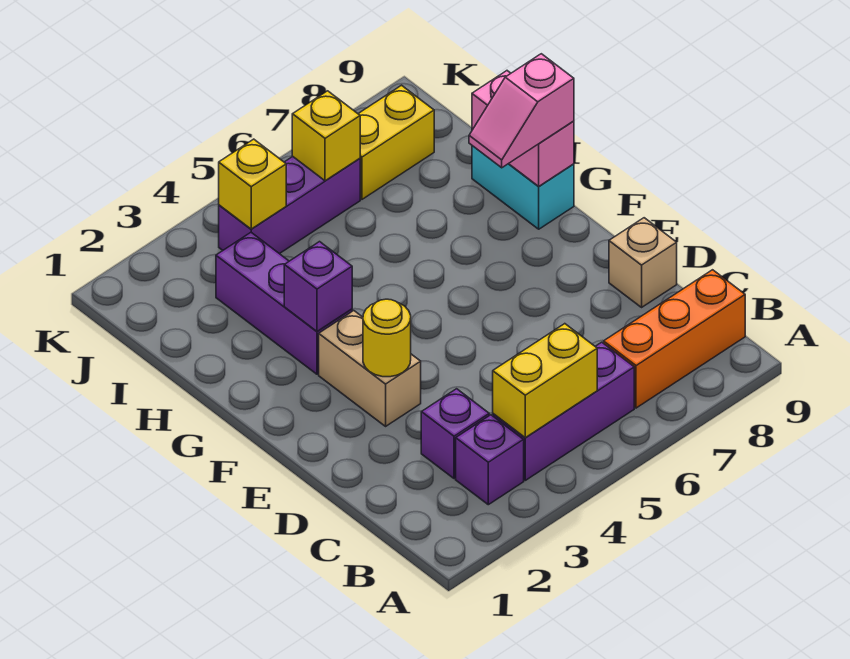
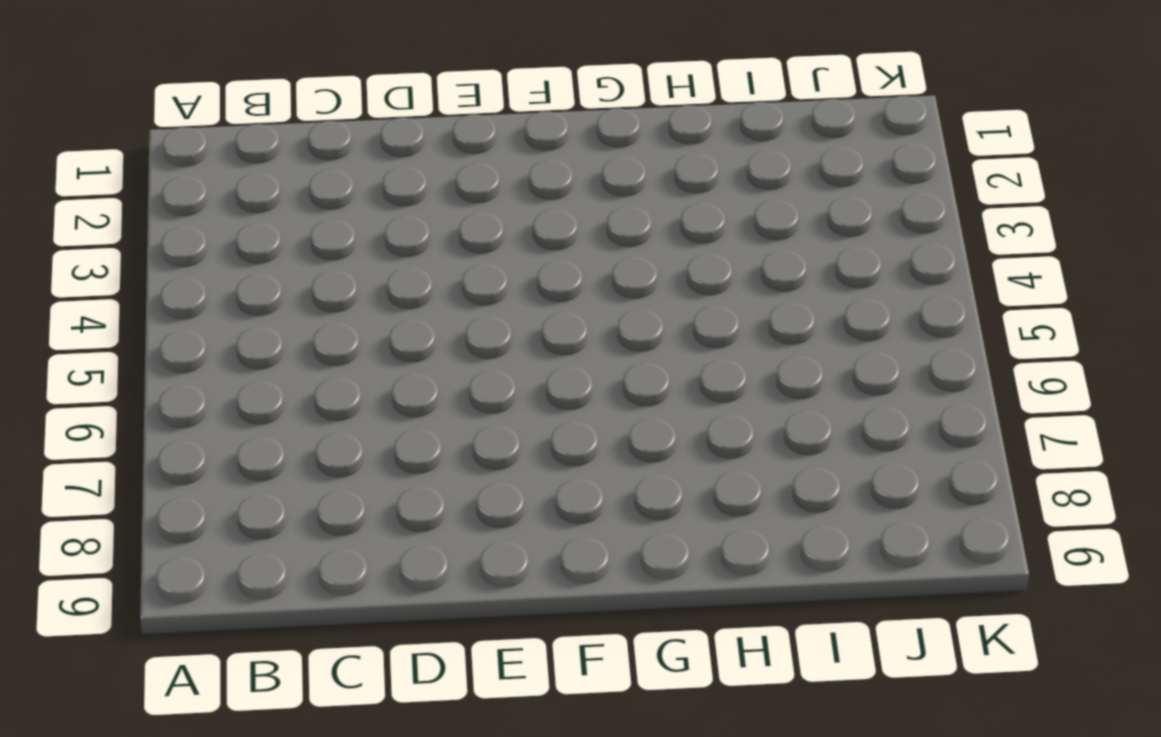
none -> purple brick B3 level 1
none -> purple brick B4:B6 level 1
none -> orange brick B7:B9 level 1

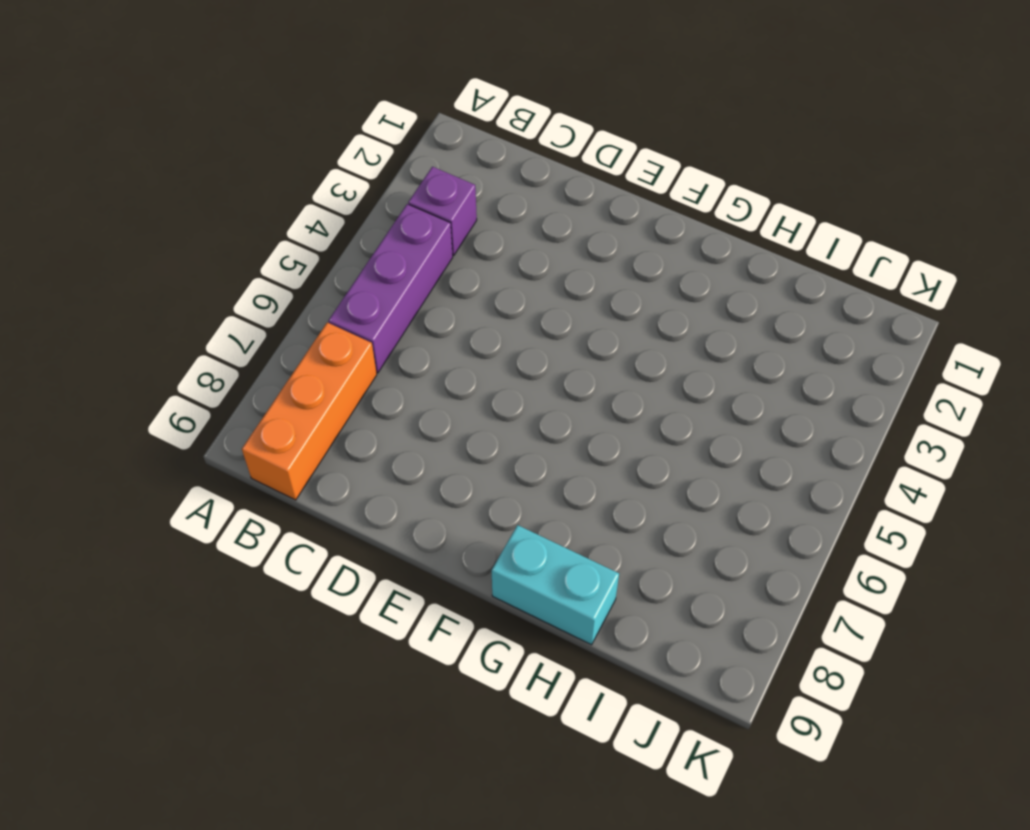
none -> purple brick C3 level 1
none -> tan brick D9 level 1
none -> tan brick E3:F3 level 1

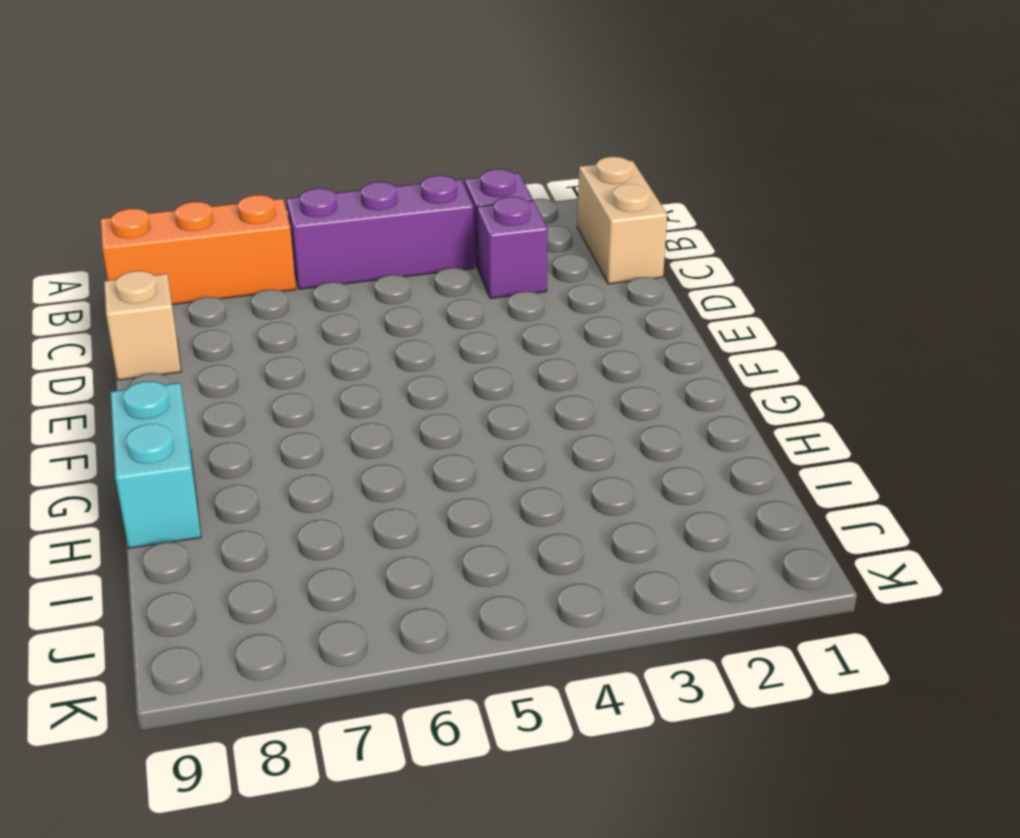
tan brick B1:C1 level 1 -> tan brick E3:F3 level 1
none -> purple brick G3:I3 level 1
none -> purple brick J4:J6 level 1
none -> yellow brick J7:J8 level 1

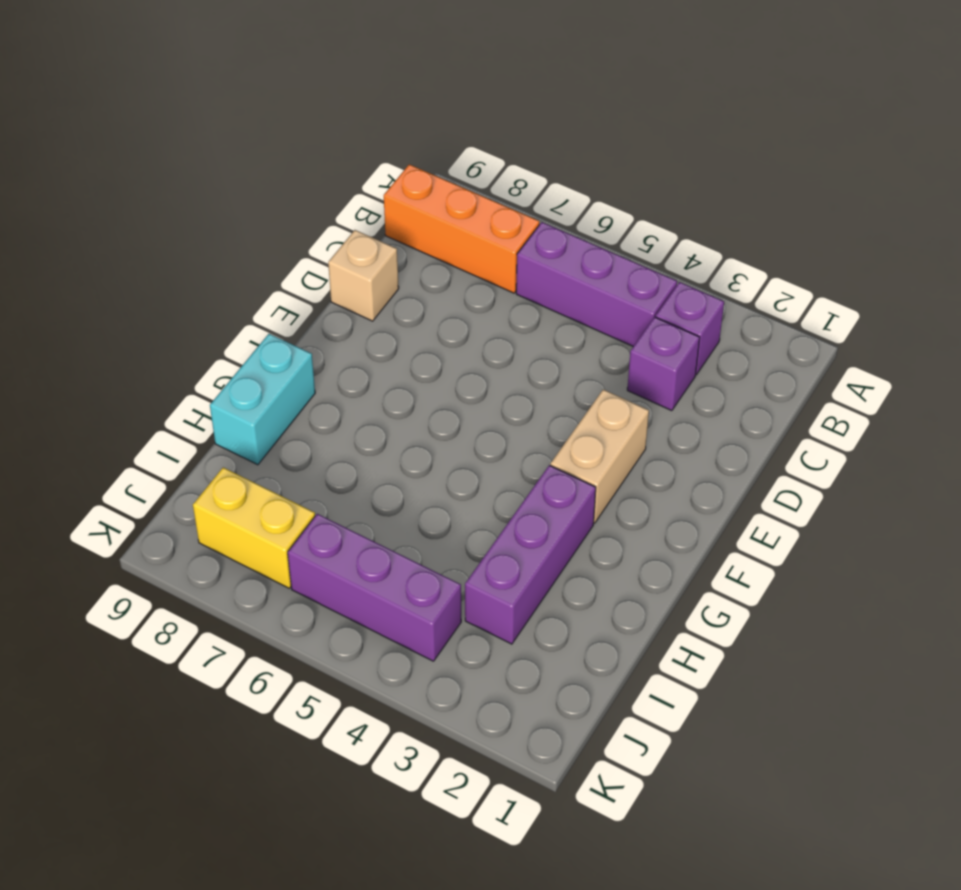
none -> yellow brick B4:B5 level 2
none -> yellow round brick E3 level 2
none -> purple brick G3 level 2

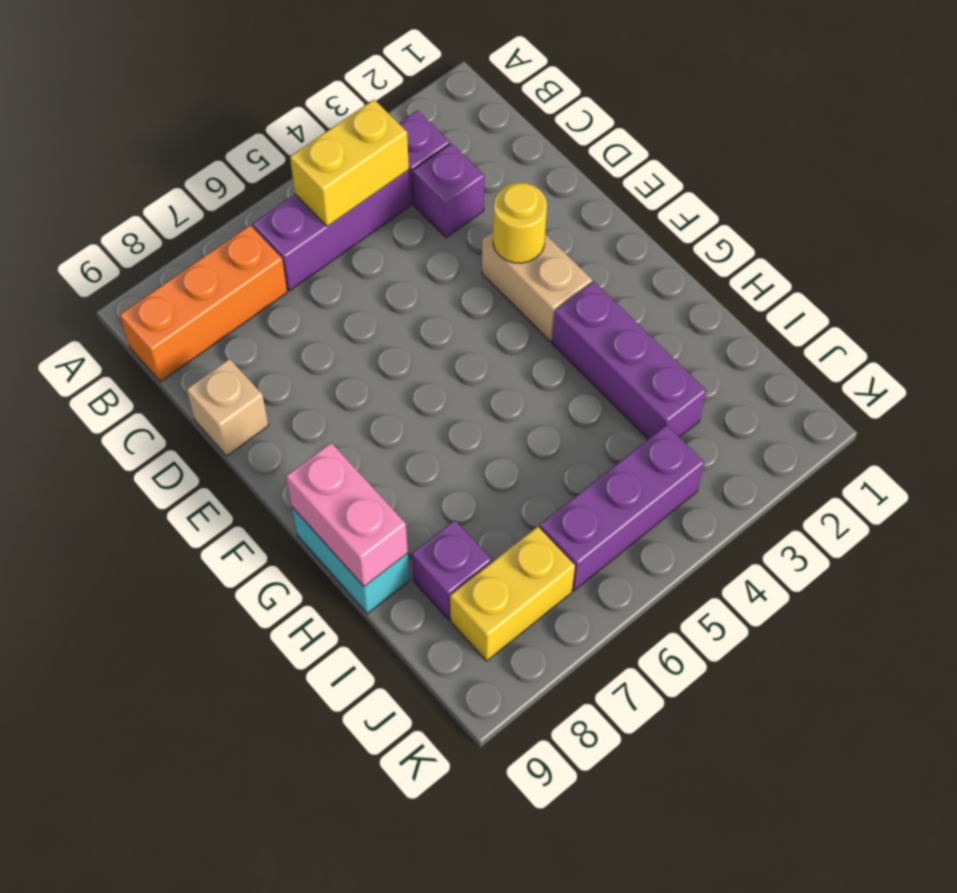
purple brick I8 level 1 -> purple brick G3 level 2
none -> yellow brick J4 level 2
none -> yellow brick J6 level 2
none -> pink slope G8:G9 level 3 top 9

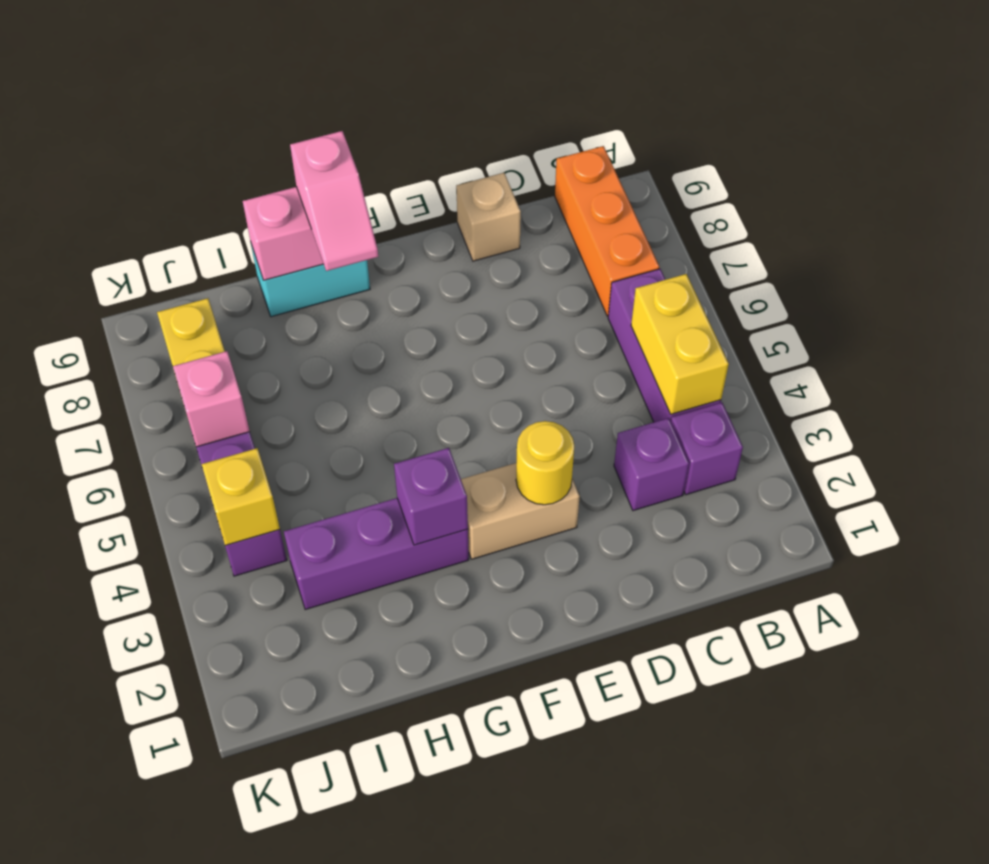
pink brick J6 level 2 -> yellow brick J6 level 2

